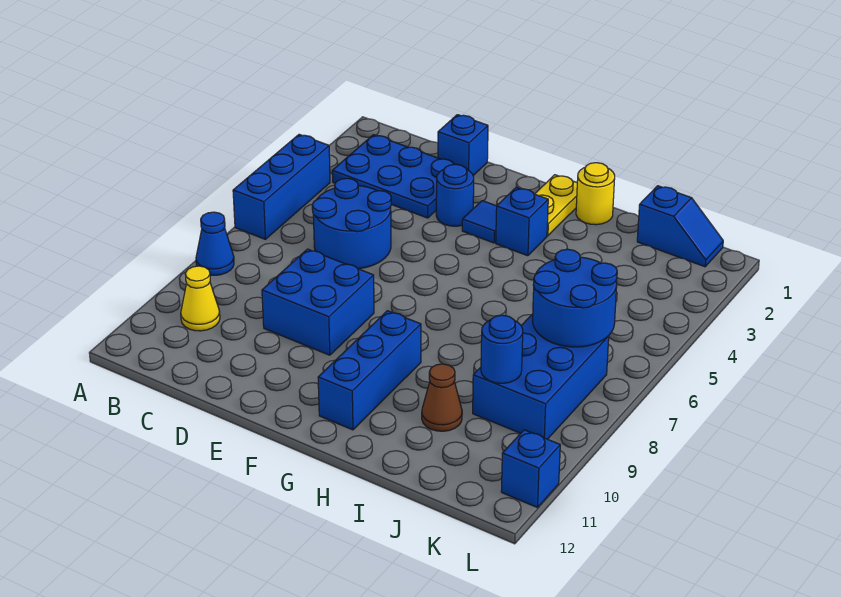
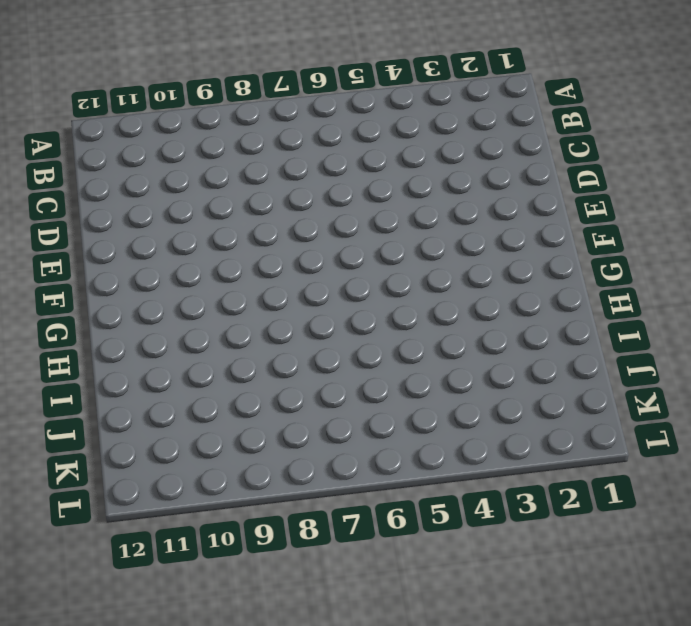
none -> blue brick A4:A6 level 1
none -> blue cone A8 level 1
none -> blue plate B2:D3 level 1

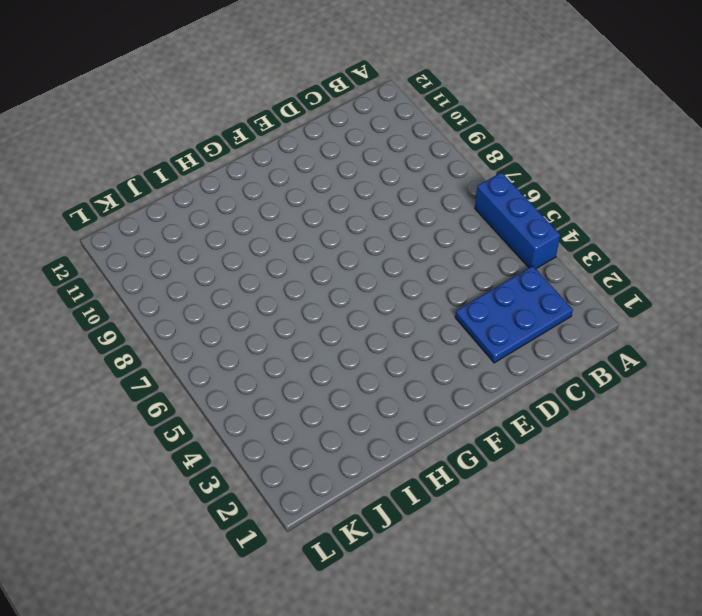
none -> blue cone A8 level 1
none -> yellow cone B10 level 1
none -> blue round brick C5:D6 level 1

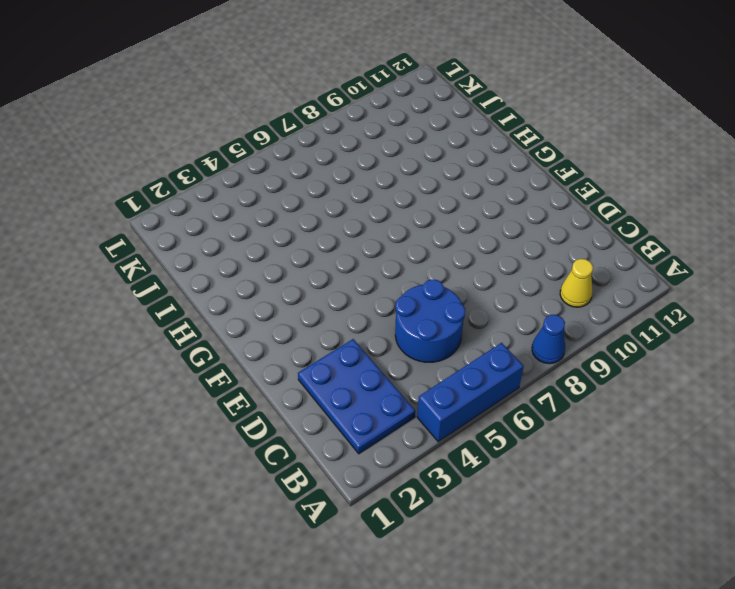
none -> blue brick D1 level 1
none -> blue brick D8:E9 level 1
none -> blue round brick E3 level 1

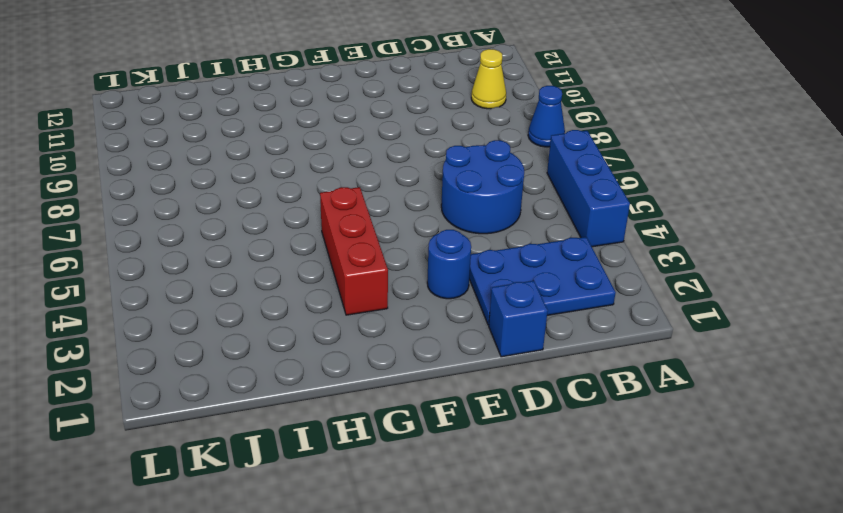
red brick G3:G5 level 1 -> blue brick G3 level 1
none -> blue brick D8:E9 level 1
none -> blue tile F3 level 1
none -> yellow plate G1:G2 level 1

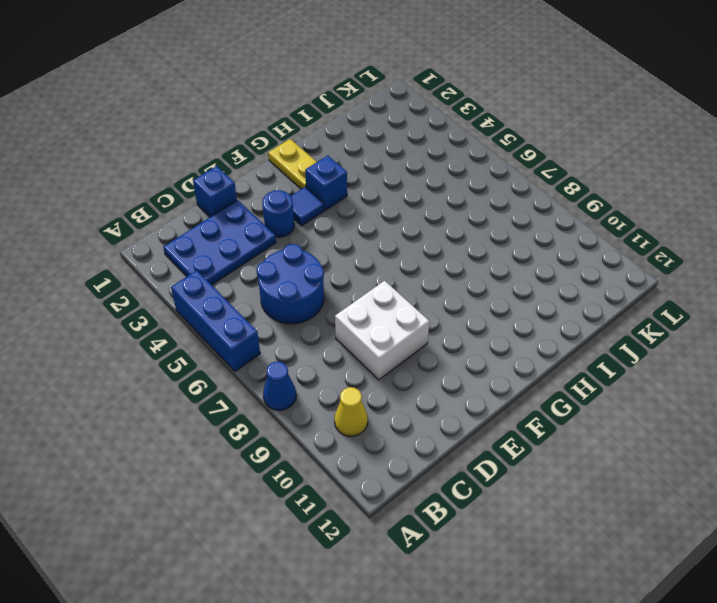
white brick D8:E9 level 1 -> blue brick D8:E9 level 1
none -> blue brick G9:G11 level 1
none -> yellow round brick H1 level 1
none -> brown cone I10 level 1

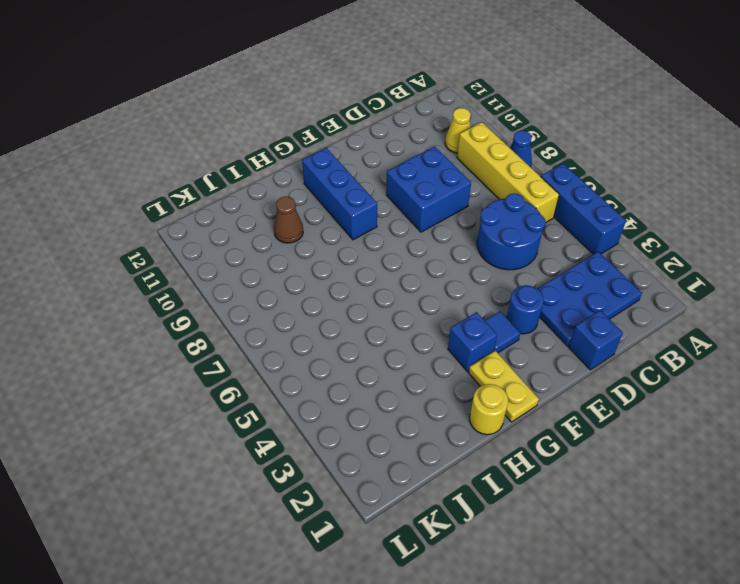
yellow brick B6:B9 level 1 -> none
none -> blue slope J1:K1 level 1 top J
none -> blue brick J7:K9 level 1
none -> blue brick L11 level 1

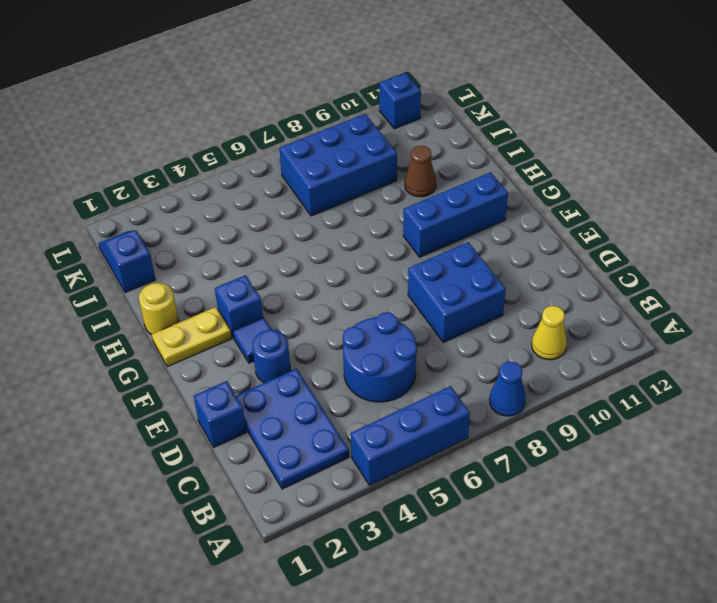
none -> blue round brick J6:K7 level 2
none -> blue round brick J9 level 2

